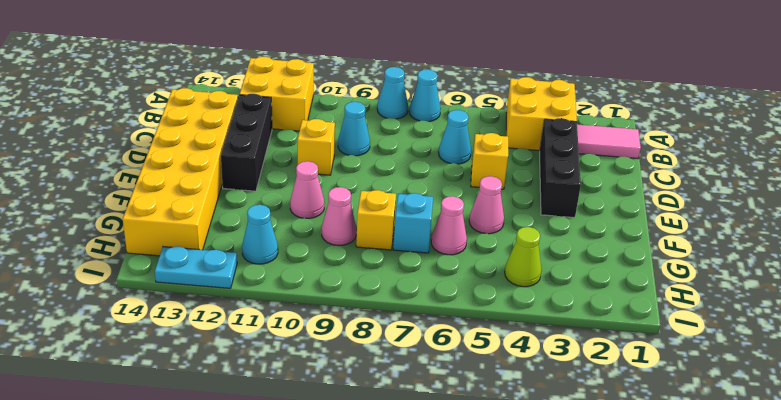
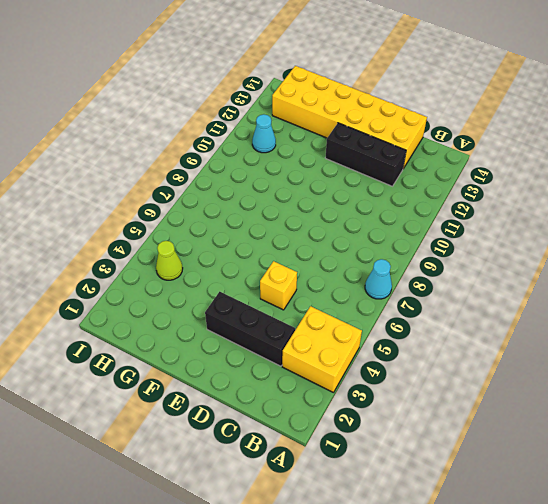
none -> cyan cone A8 level 1
none -> yellow brick A11:B12 level 1
none -> pink tile B1:B2 level 1

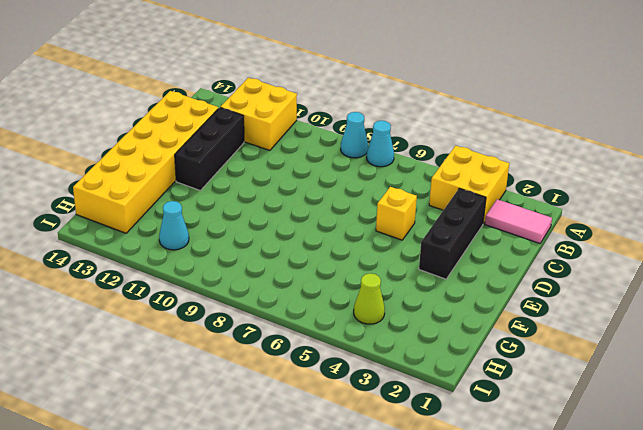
none -> cyan cone C6 level 1
none -> cyan cone C9 level 1
none -> yellow brick D10 level 1

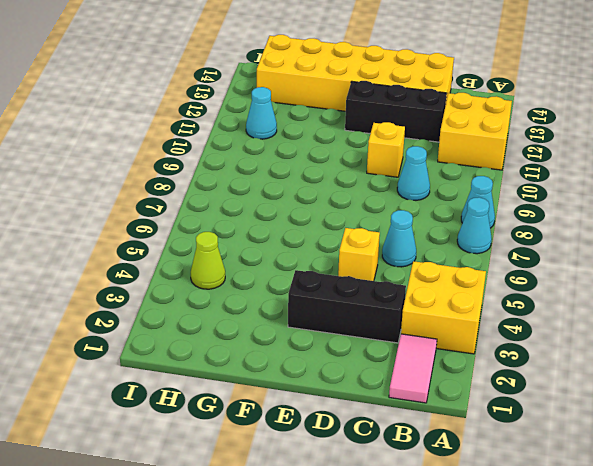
none -> pink cone F5 level 1
none -> pink cone F10 level 1
none -> pink cone G6 level 1

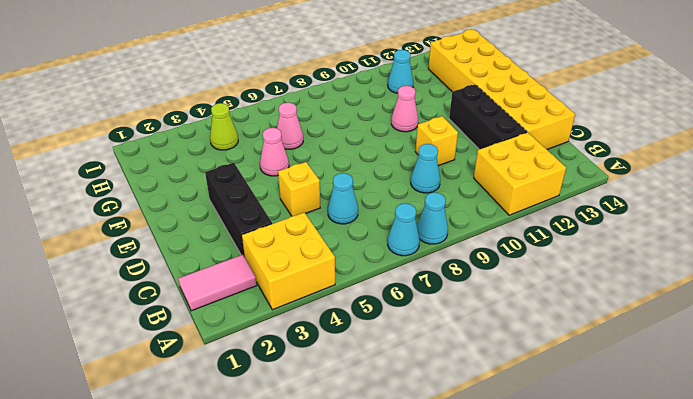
none -> cyan brick G7 level 1
none -> yellow brick G8 level 1
none -> pink cone G9 level 1

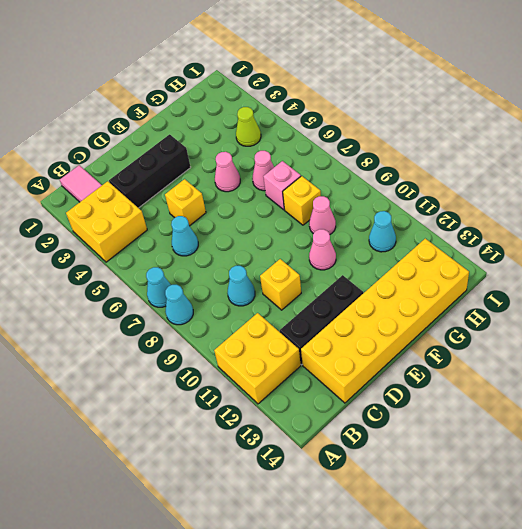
pink brick G7 level 1 -> cyan brick G7 level 1
none -> cyan plate I12:I13 level 1

